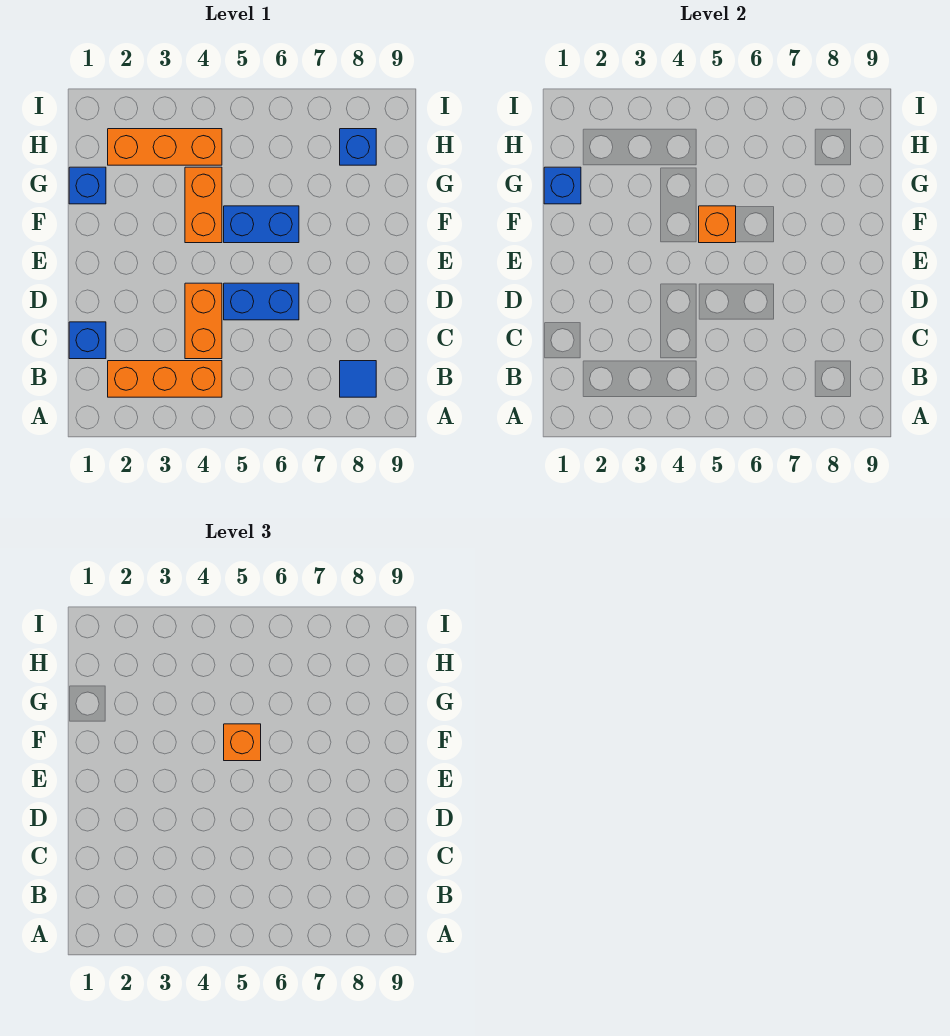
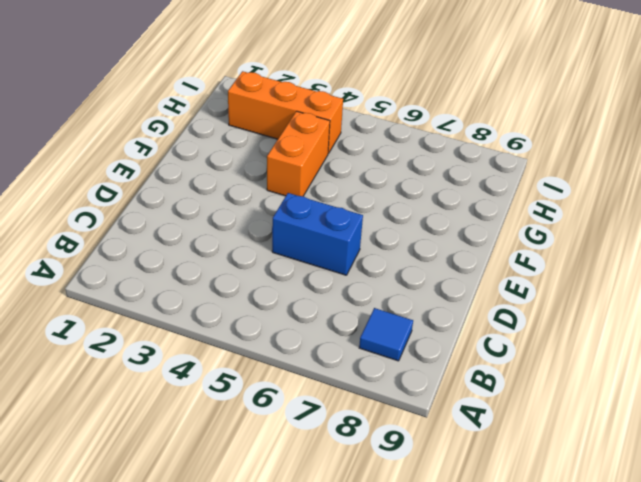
none -> orange brick B2:B4 level 1
none -> blue brick C1 level 1
none -> orange brick C4:D4 level 1

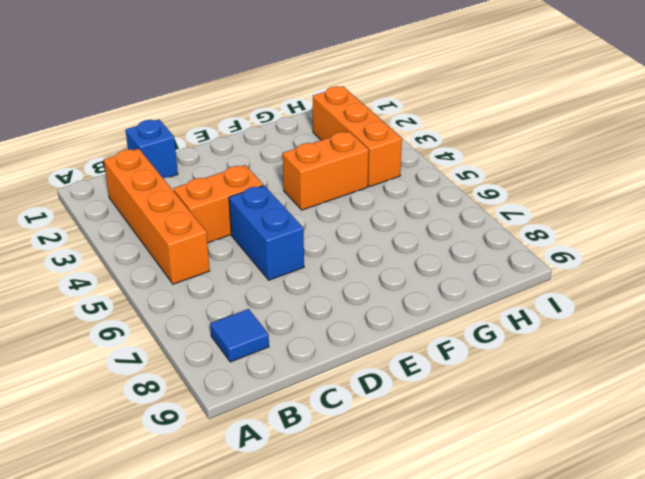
orange brick B2:B5 level 1 -> orange brick B2:B4 level 1
none -> blue brick F5:F6 level 1
none -> blue brick G1 level 1
none -> blue brick H8 level 1

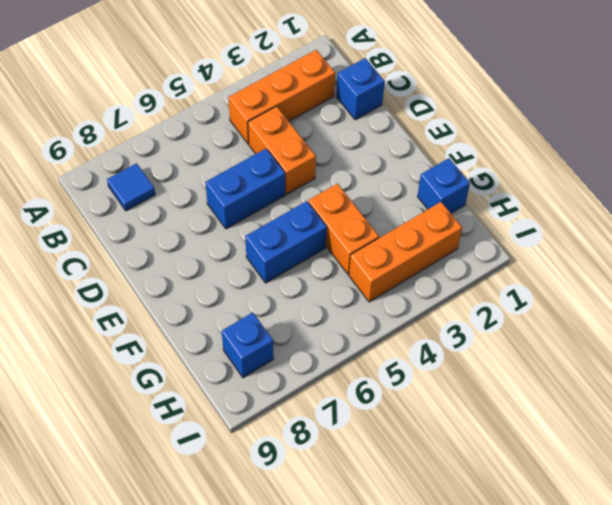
none -> orange brick F5 level 2
none -> blue brick G1 level 2
none -> orange brick F5 level 3

